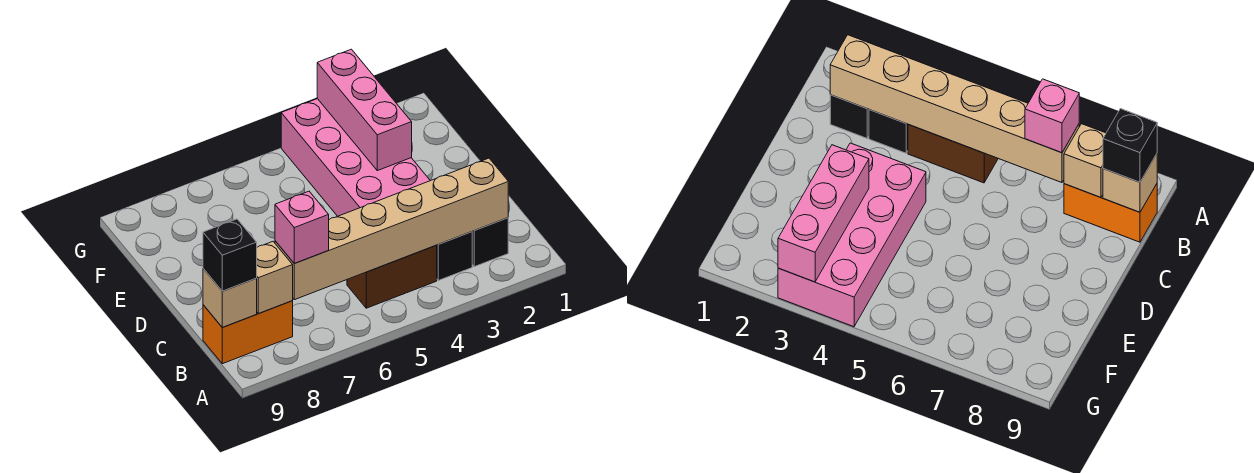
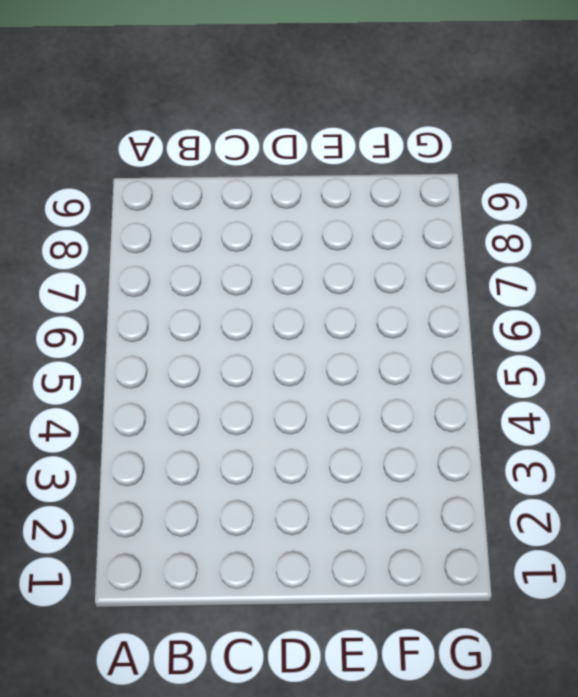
none -> black brick B2 level 1
none -> black brick B3 level 1

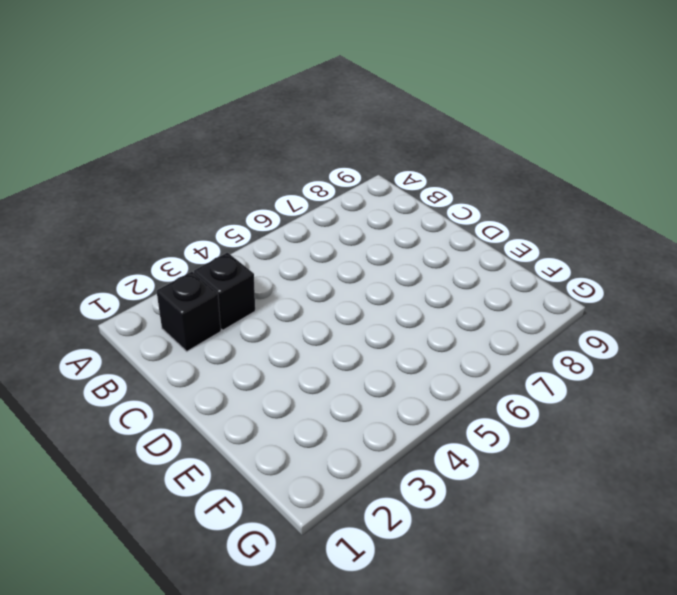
none -> brown brick B4:B5 level 1
none -> orange brick B8:B9 level 1

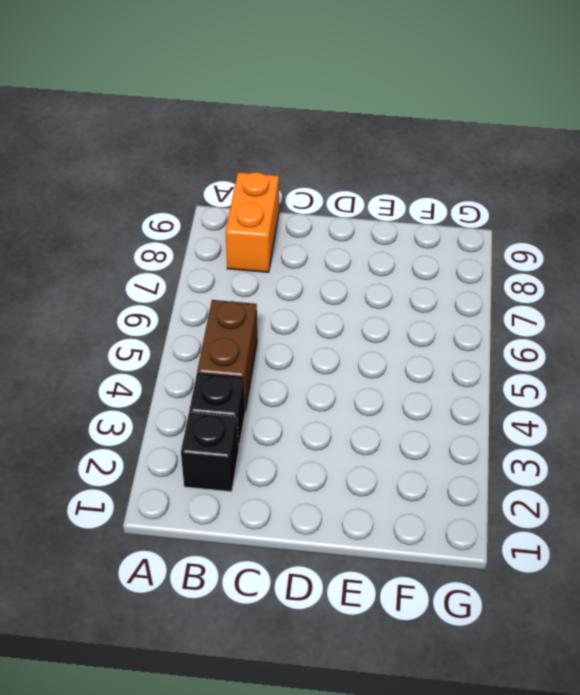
none -> pink brick D3:G4 level 1
none -> tan brick B2:B7 level 2

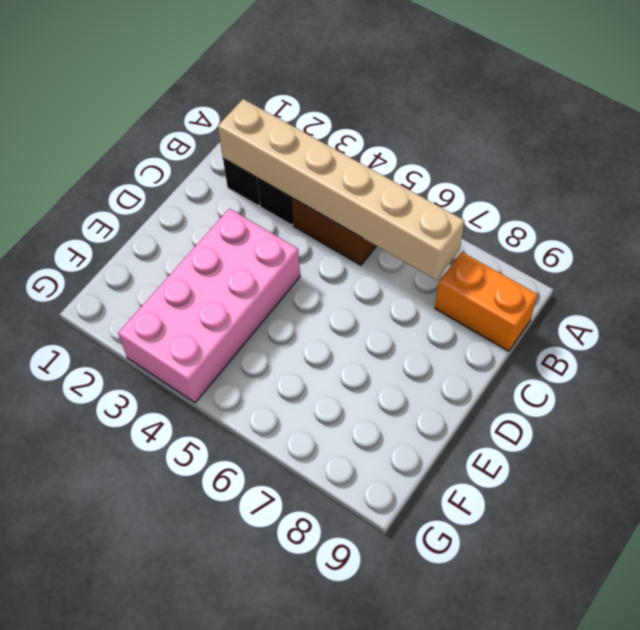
none -> tan brick B8 level 2
none -> tan brick B9 level 2

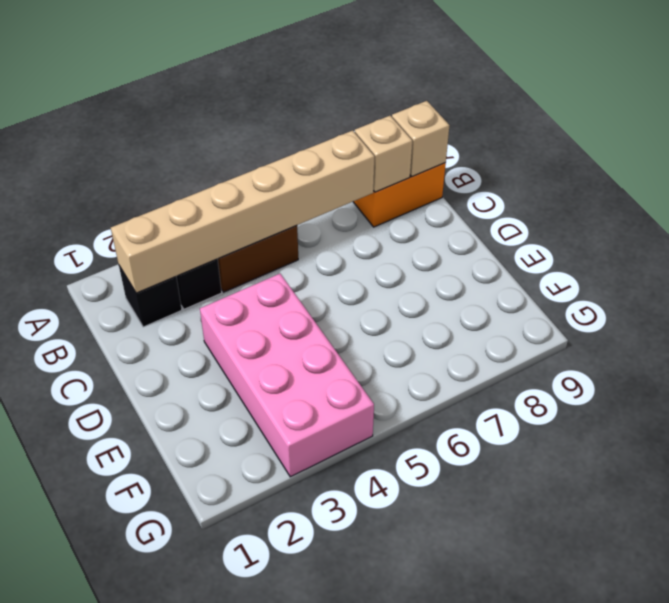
none -> pink brick E3:G3 level 2
none -> pink brick B7 level 3

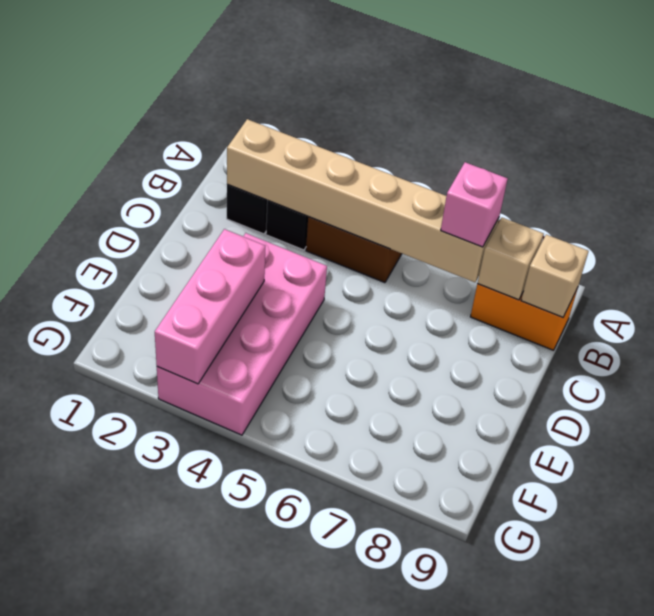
none -> black brick B9 level 3

